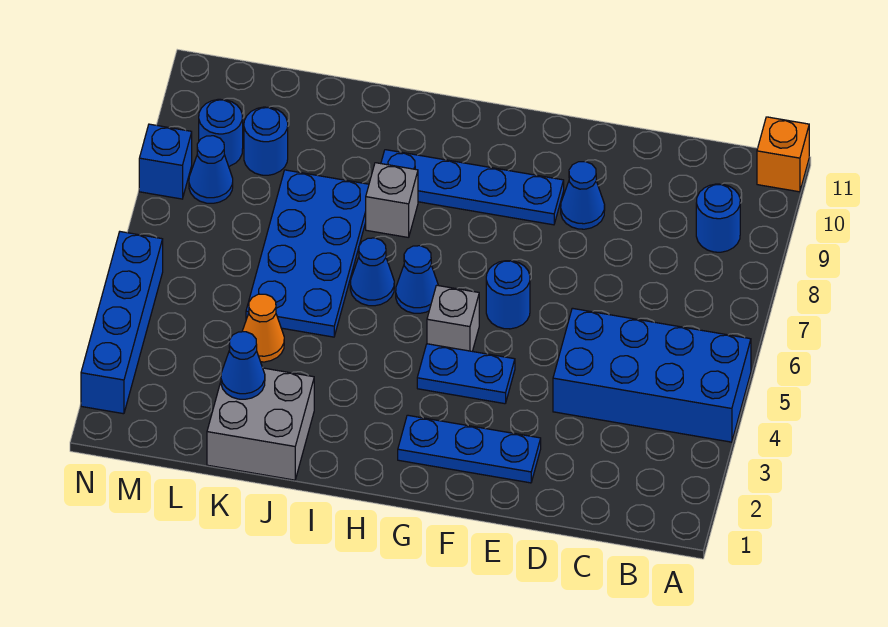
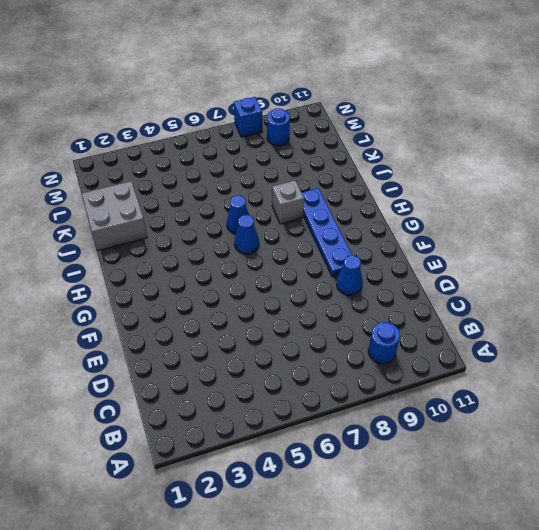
none -> blue brick A4:D5 level 1
none -> orange brick A11 level 1
none -> blue plate E2:G2 level 1

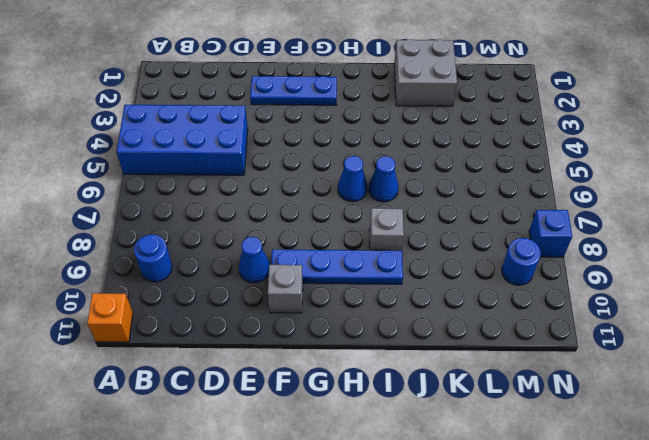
grey brick F10 level 1 -> grey brick G5 level 1
none -> blue plate F4:G4 level 1
none -> blue round brick F6 level 1
none -> blue plate J5:K8 level 1

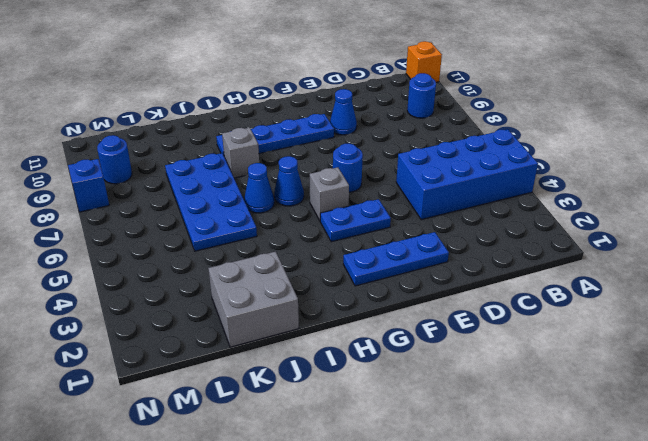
none -> orange cone K4 level 1
none -> blue round brick L9 level 1
none -> blue cone M8 level 1

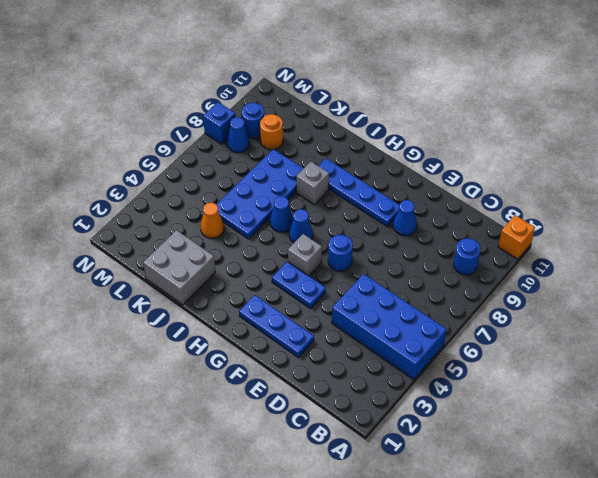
orange round brick L9 level 1 -> blue round brick L9 level 1
none -> blue brick N2:N5 level 1
none -> blue cone K2 level 2

